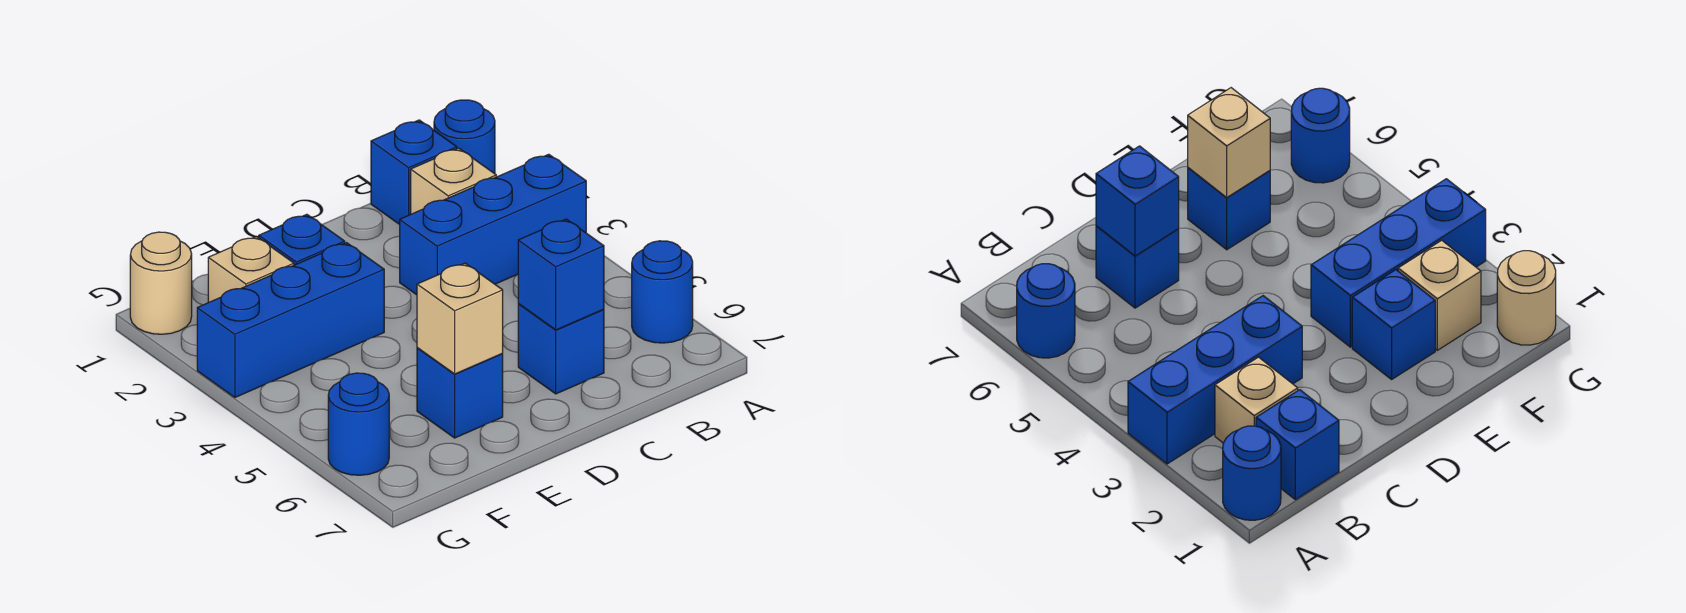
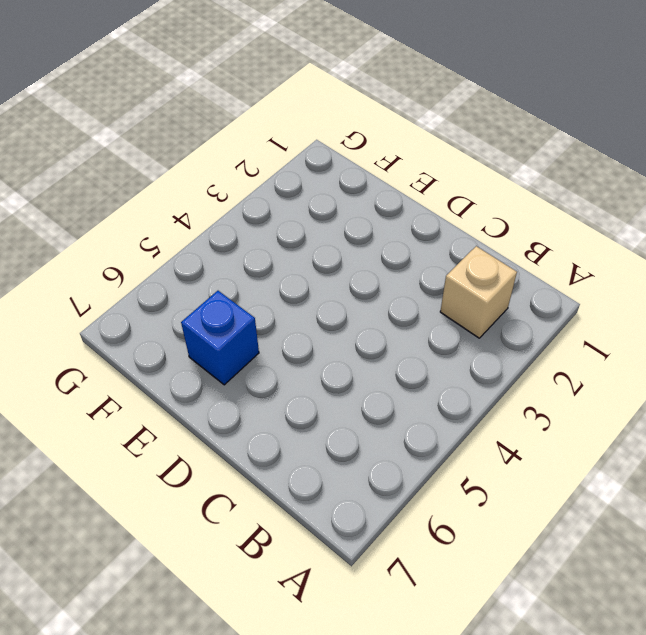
none -> blue round brick A1 level 1
none -> blue brick A3:C3 level 1
none -> blue round brick A6 level 1

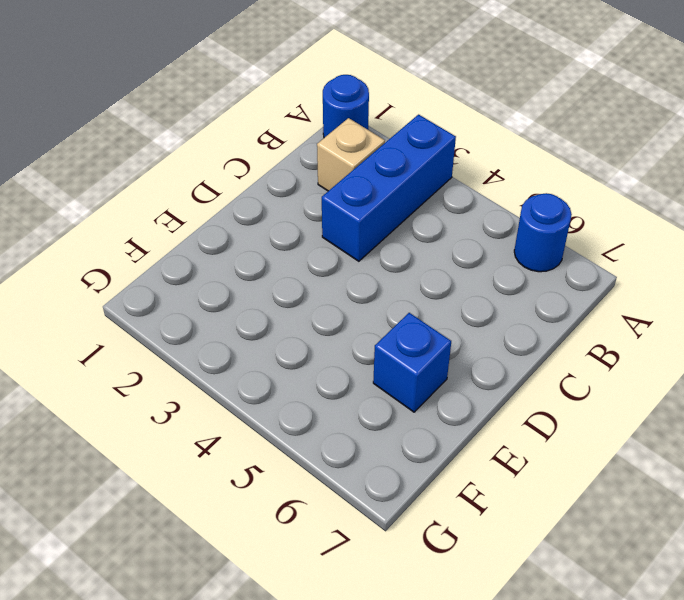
none -> blue brick B1 level 1
none -> blue brick C6 level 1
none -> blue brick E2 level 1

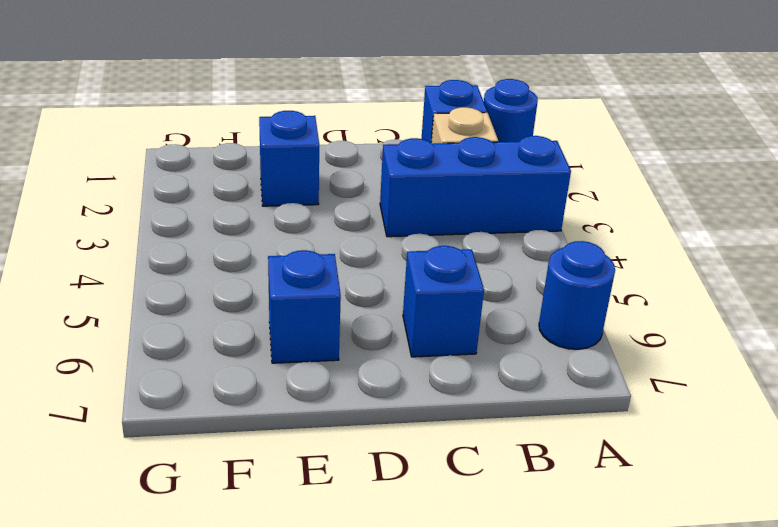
none -> blue brick E3:G3 level 1
none -> tan brick F2 level 1
none -> tan round brick G1 level 1

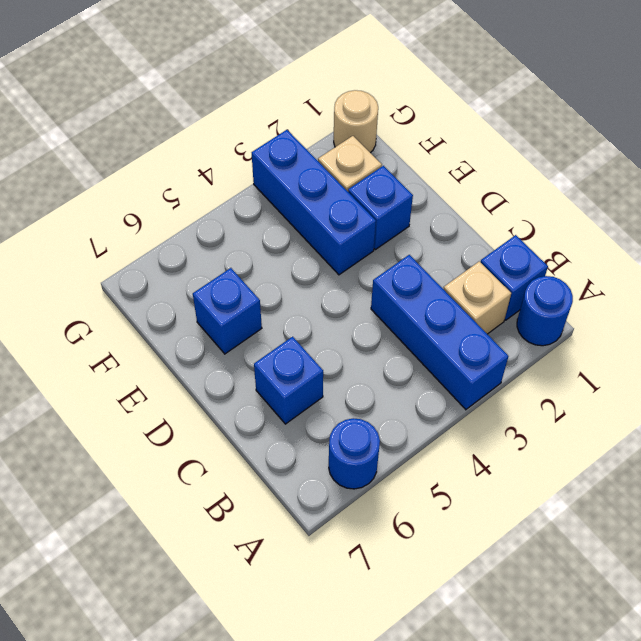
none -> blue round brick G6 level 1
none -> blue brick C6 level 2
none -> tan brick E6 level 2

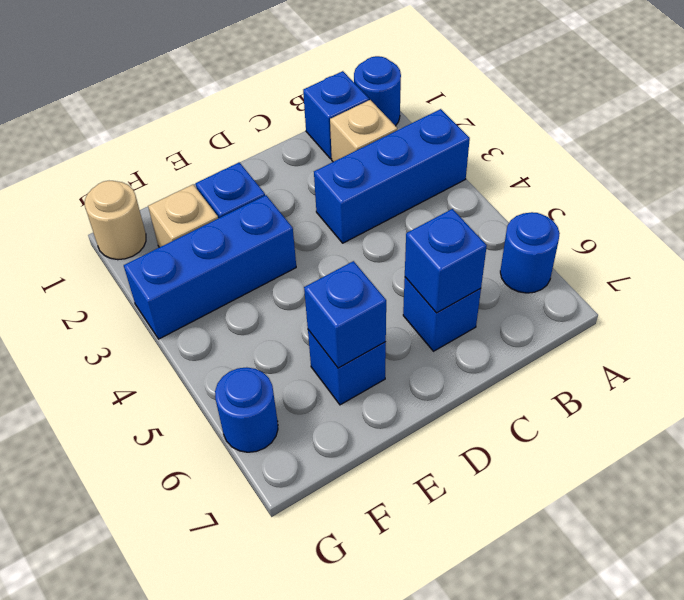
blue brick E6 level 2 -> tan brick E6 level 2

